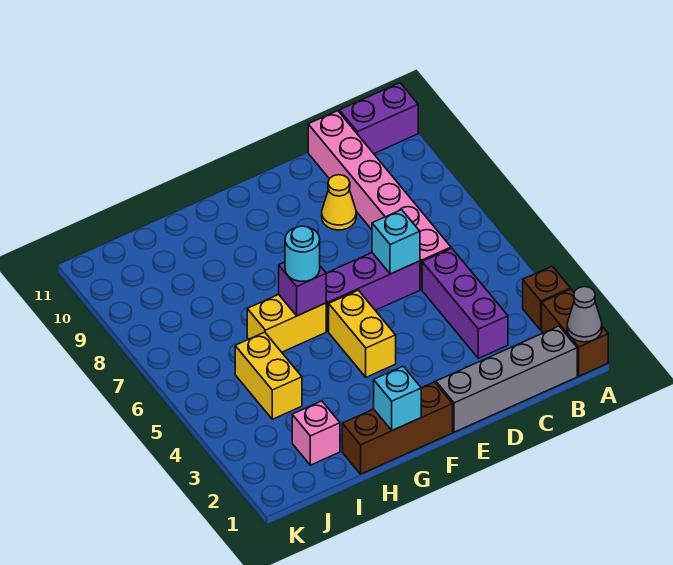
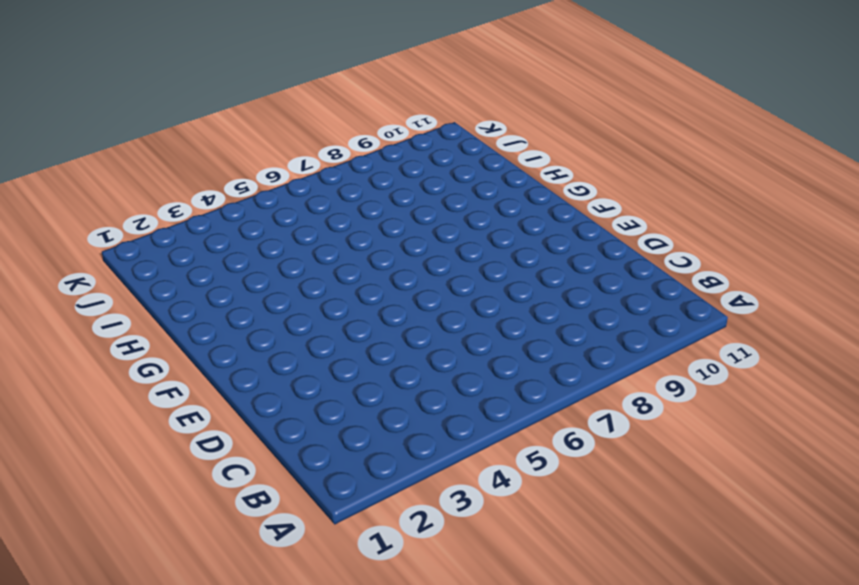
none -> brown brick A1:A2 level 1
none -> brown brick A3 level 1
none -> purple brick A11:B11 level 1

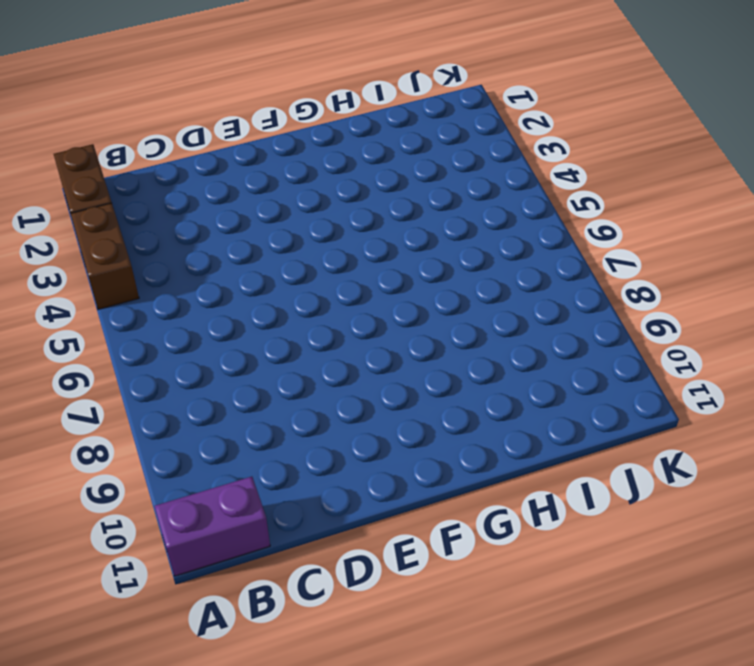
brown brick A3:A4 level 1 -> brown brick A3 level 1
none -> grey brick B1:E1 level 1
none -> purple brick C3:C5 level 1
none -> pink brick C6:C11 level 1

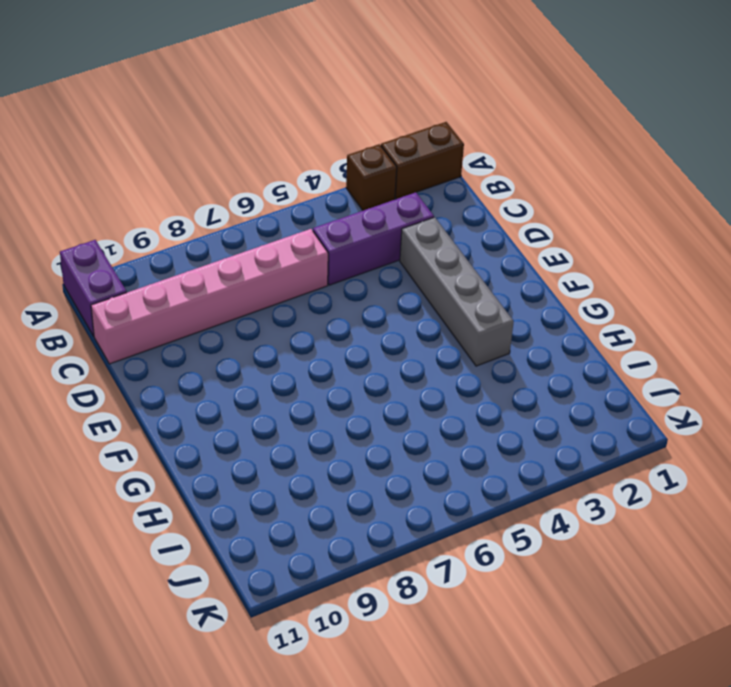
grey brick D3:G3 level 1 -> grey brick B1:E1 level 1
none -> purple brick D6:F6 level 1
none -> yellow cone D9 level 1
none -> brown brick F1:H1 level 1

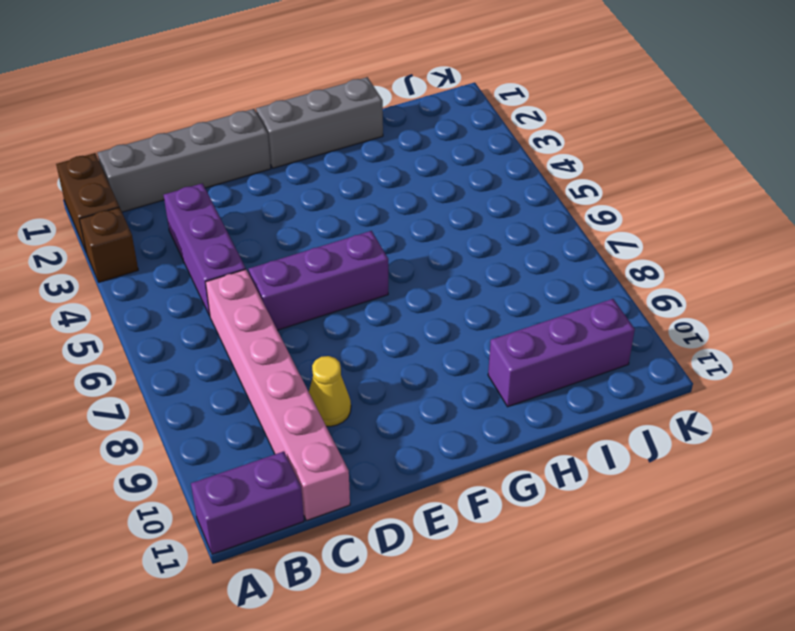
grey brick F1:H1 level 1 -> brown brick F1:H1 level 1
purple brick H10:J10 level 1 -> none
none -> yellow brick F4:F5 level 1
none -> yellow brick G6:H6 level 1
none -> pink brick I2 level 1

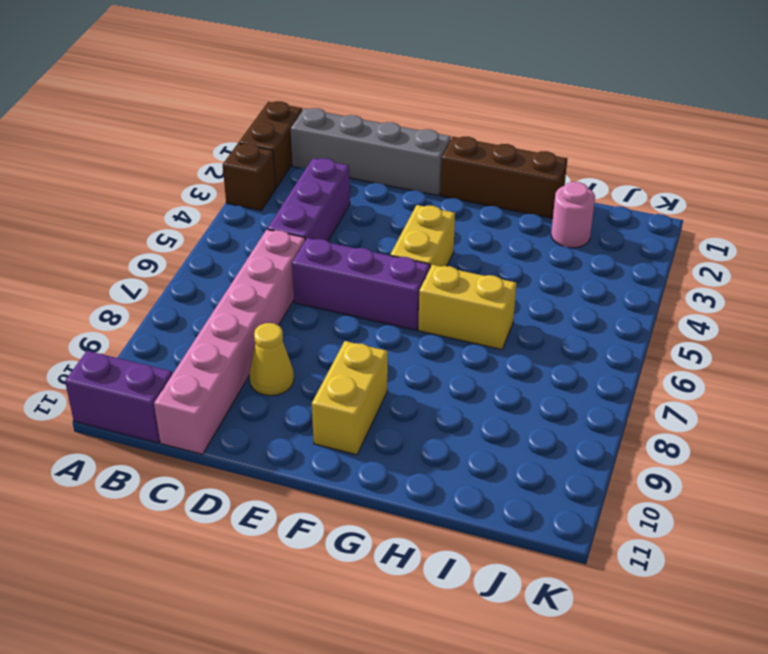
yellow brick F9:F10 level 1 -> yellow brick I4:I5 level 1
pink round brick I2 level 1 -> pink brick I2 level 1
none -> grey cone A1 level 2
none -> cyan brick D6 level 2
none -> cyan brick G1 level 2

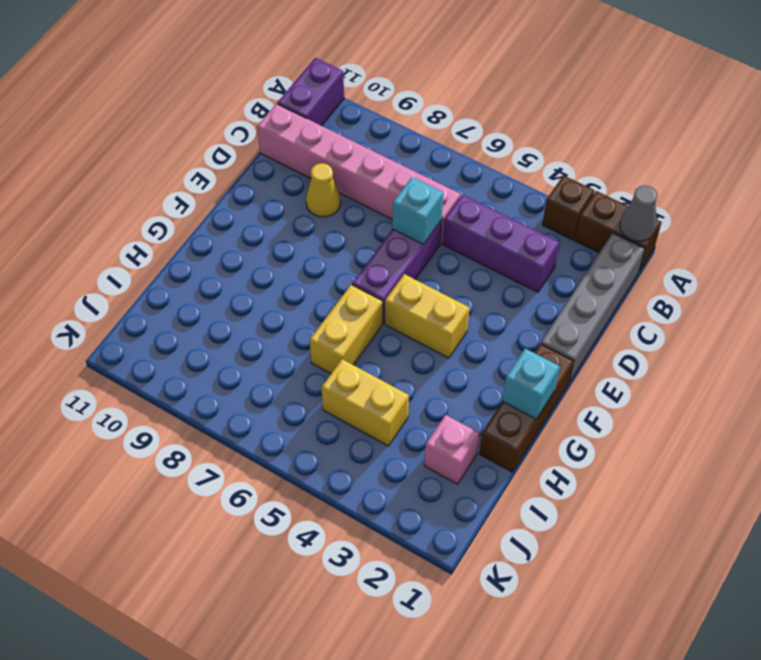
none -> purple brick G6 level 2
none -> cyan round brick G6 level 3

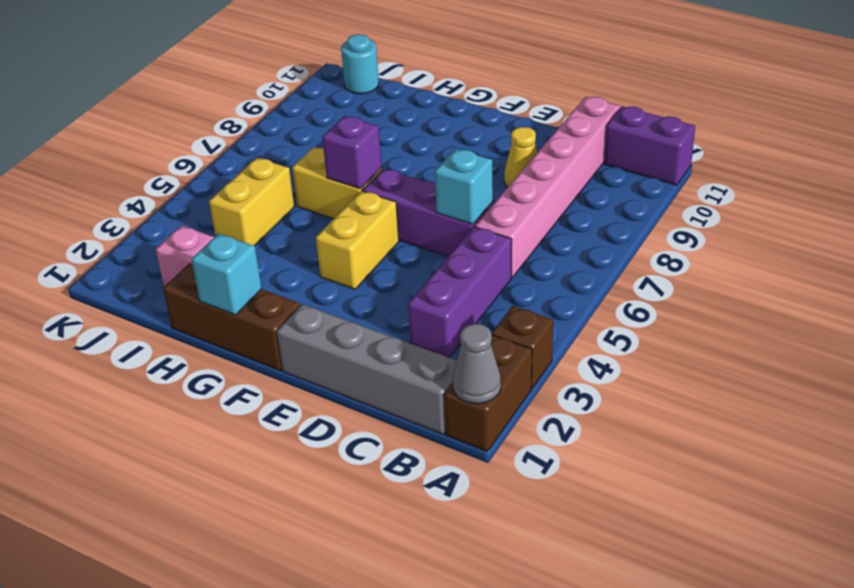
cyan round brick J11 level 1 -> cyan round brick G6 level 3

